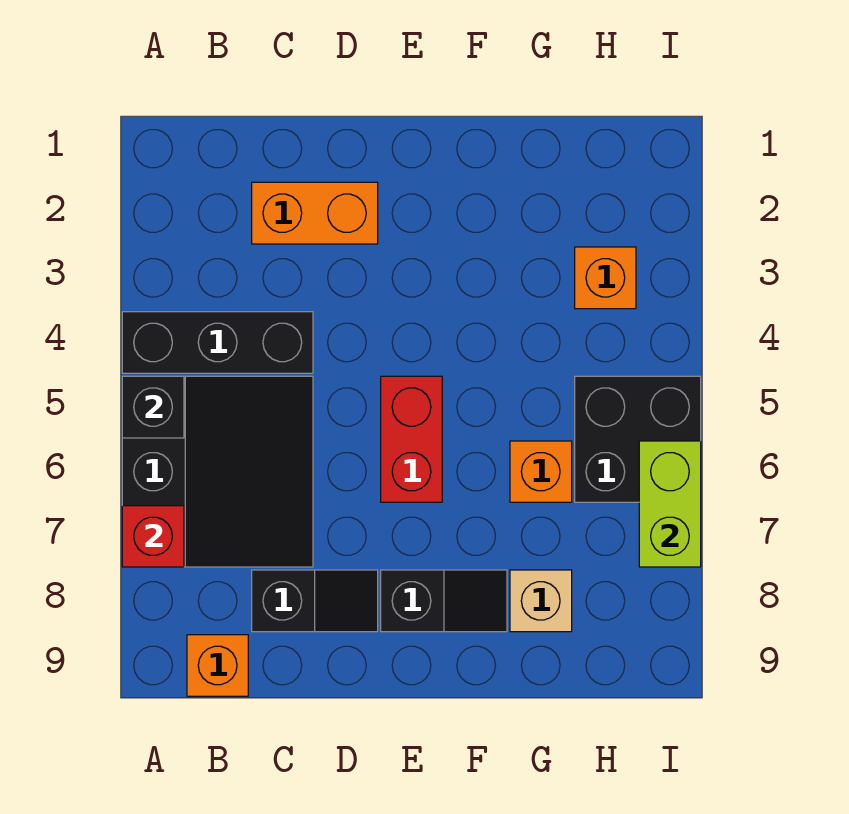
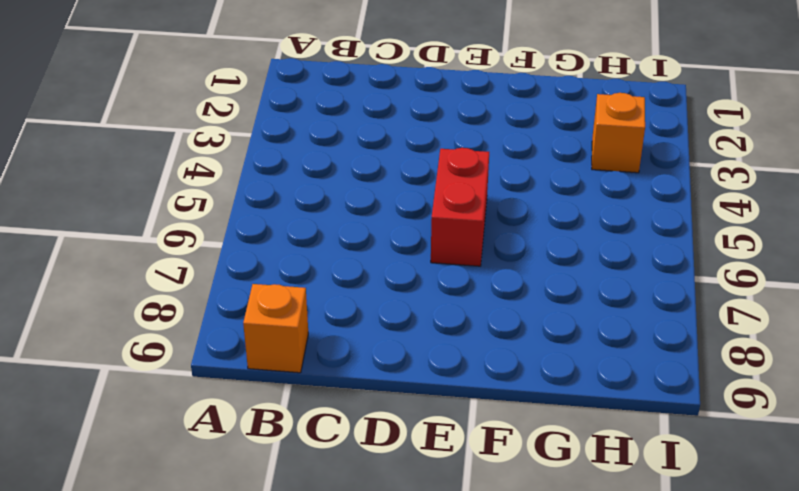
none -> black brick A4:C4 level 1
none -> black slope A5:C7 level 1 top A
none -> orange brick C2:D2 level 1

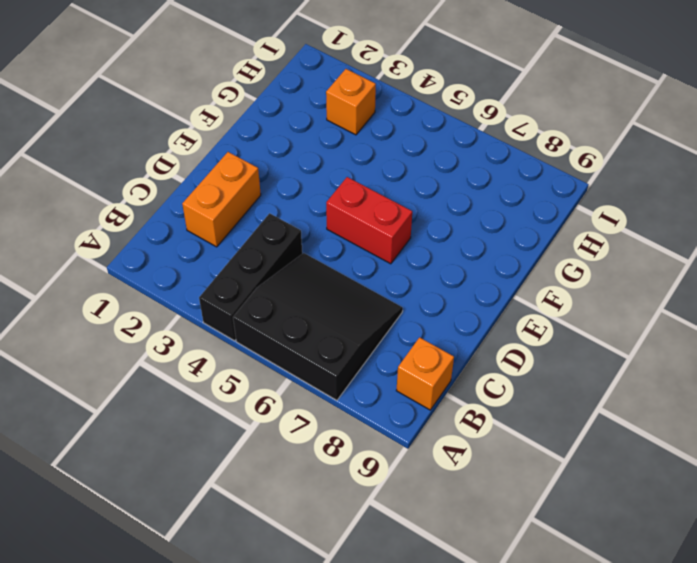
none -> black slope C8:D8 level 1 top C
none -> black slope E8:F8 level 1 top E
none -> orange brick G6 level 1

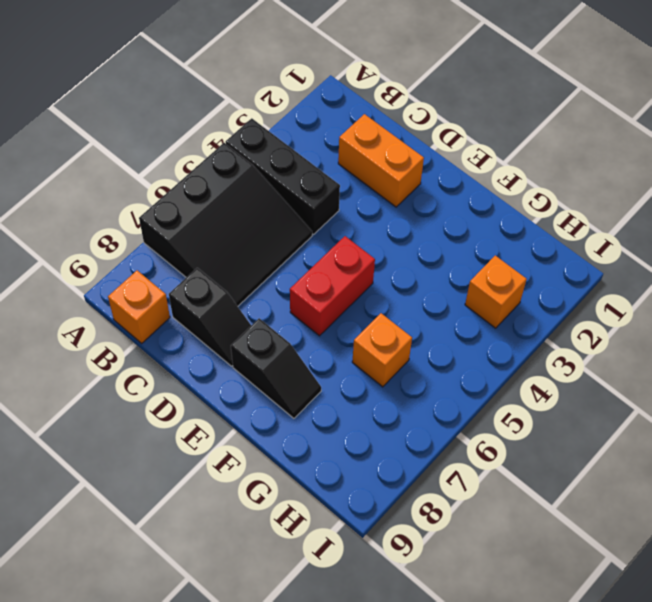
none -> tan brick G8 level 1
none -> black brick H5:I6 level 1
none -> black brick A5 level 2

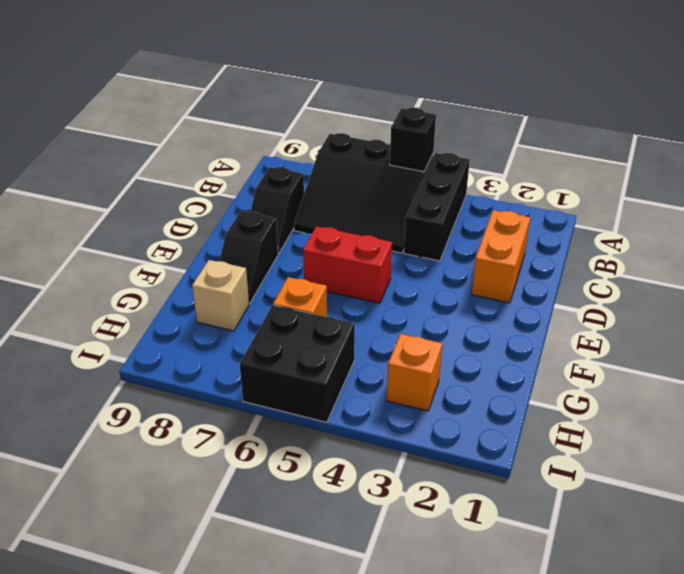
none -> orange brick B9 level 1
none -> red brick A7 level 2
none -> lime brick I6:I7 level 2

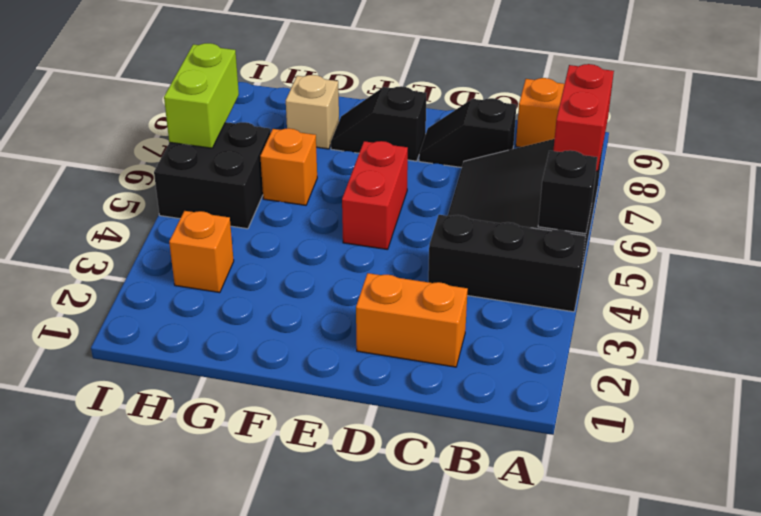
red brick A7:A8 level 2 -> red brick A7 level 2

